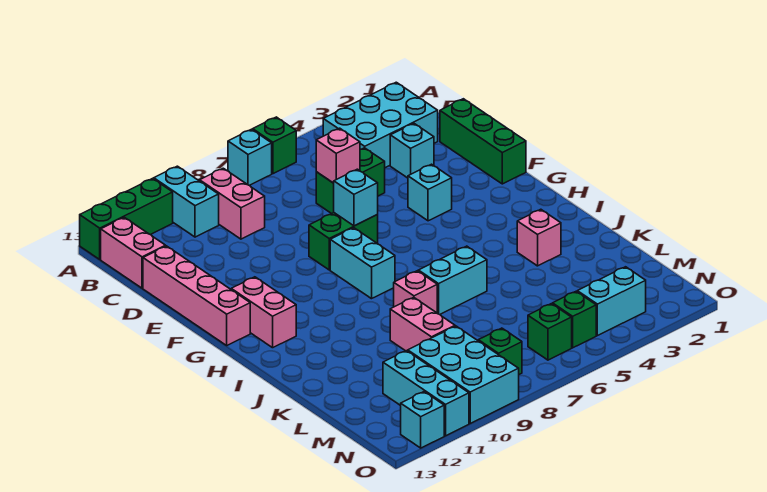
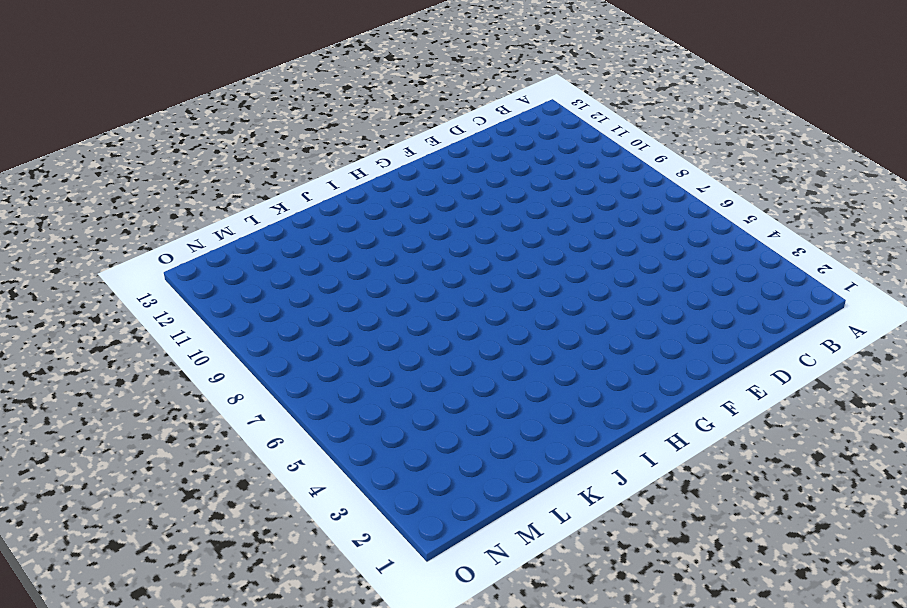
none -> green brick A6 level 1
none -> cyan brick A7 level 1
none -> cyan brick A10:B10 level 1

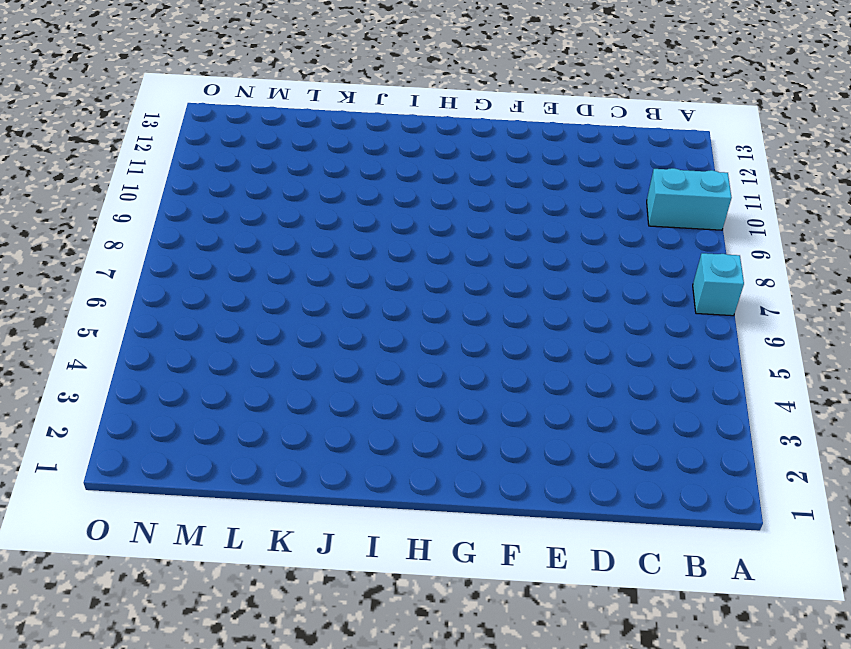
none -> green brick A6 level 1
none -> green brick A11:A13 level 1
none -> cyan brick B2:C4 level 1

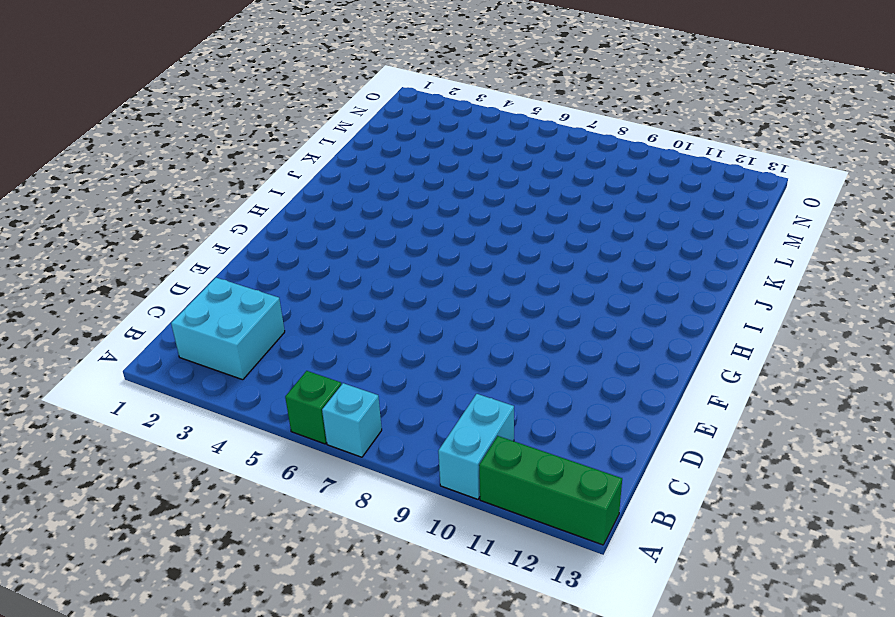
cyan brick B2:C3 level 1 -> cyan brick B2:C4 level 1
none -> pink brick B9:C9 level 1
none -> pink brick B13:C13 level 1
none -> green brick D1:F1 level 1

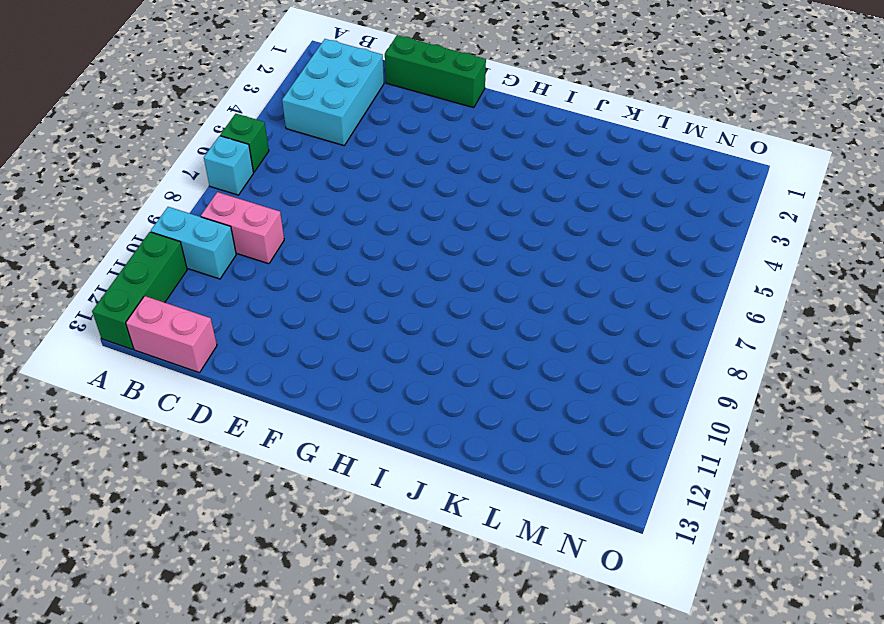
none -> cyan brick D3 level 1
none -> green brick D5:D6 level 1
none -> pink brick D13:G13 level 1

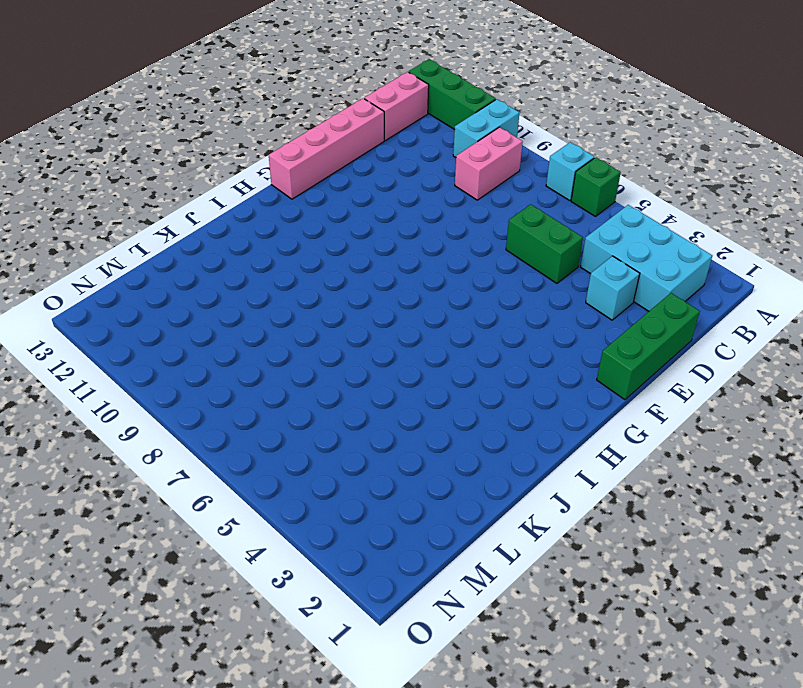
none -> cyan brick F4 level 1
none -> green brick F7:F8 level 1
none -> cyan brick G8:H8 level 1

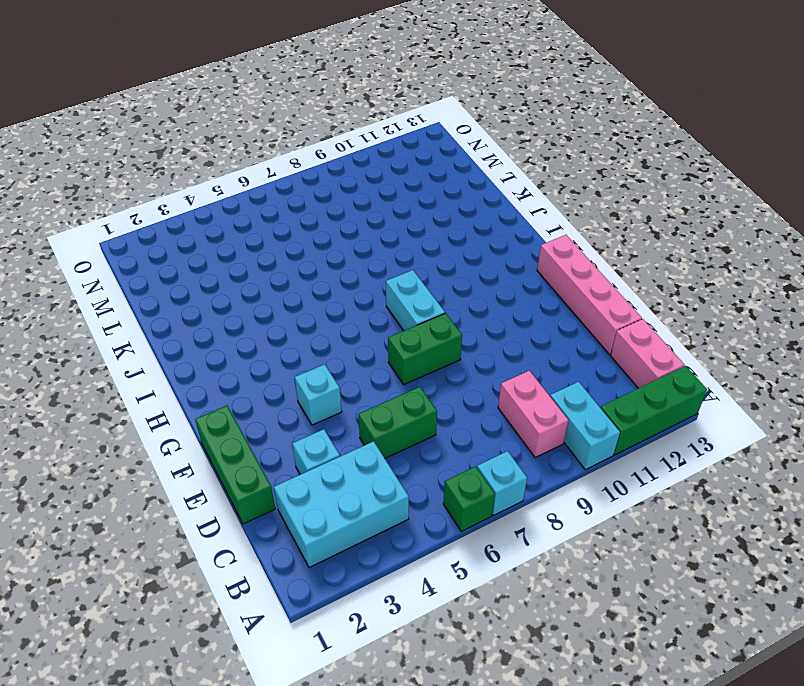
none -> pink brick G12:H12 level 1
none -> pink brick J3 level 1
none -> cyan brick J6:J7 level 1

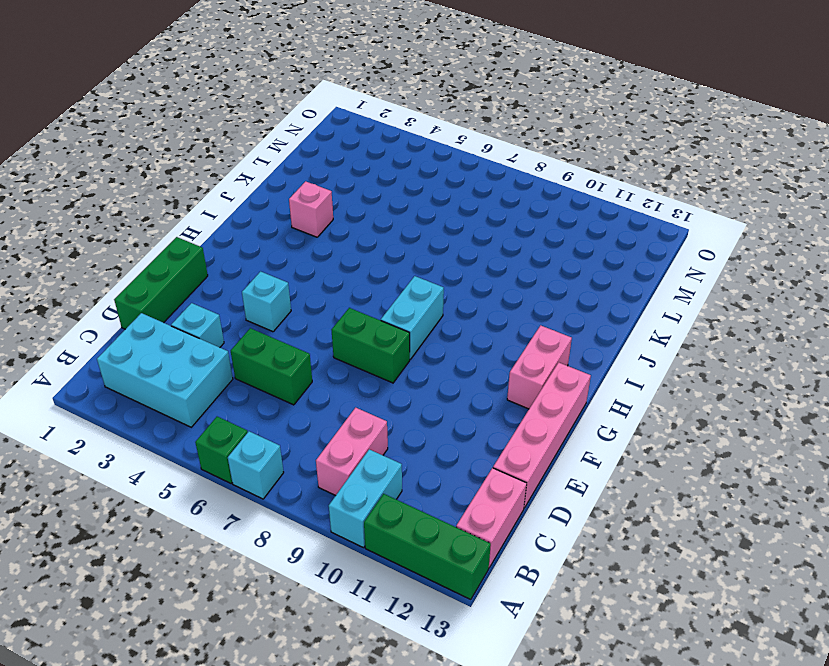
none -> cyan brick J6:J7 level 1
none -> pink brick J8 level 1
none -> pink brick K9:L9 level 1

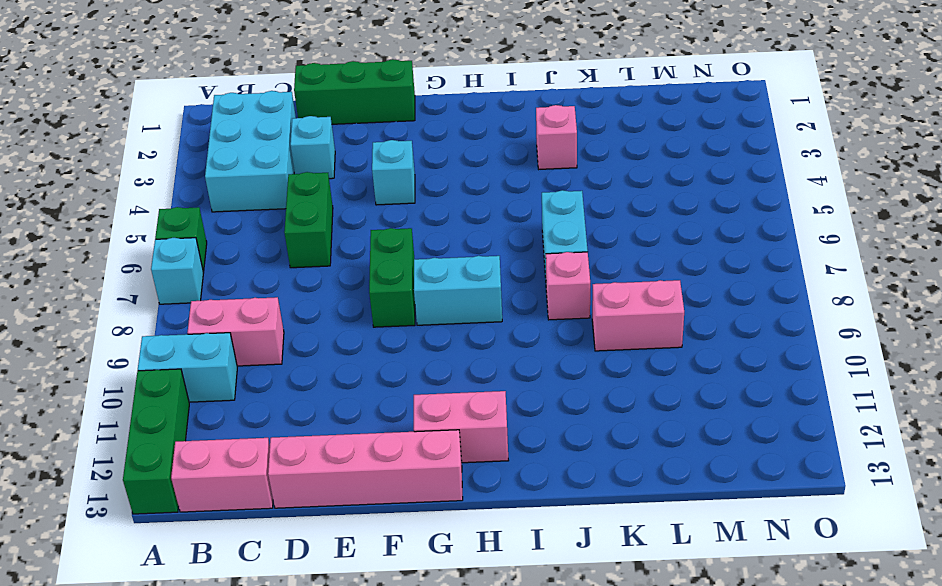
none -> cyan brick M9:O10 level 1
none -> cyan brick M11:O11 level 1
none -> cyan brick N3:N4 level 1

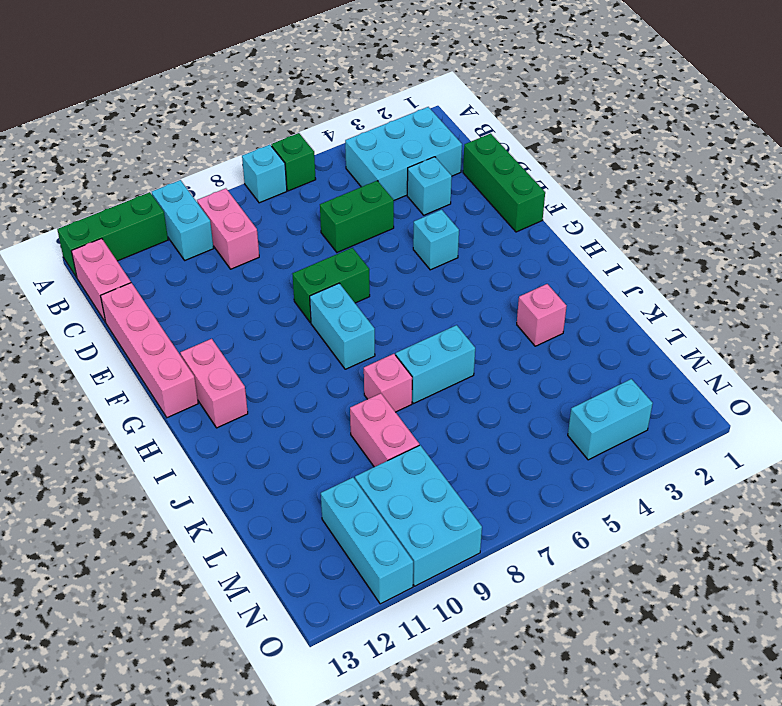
none -> green brick N5 level 1
none -> green brick N6 level 1
none -> green brick N8 level 1

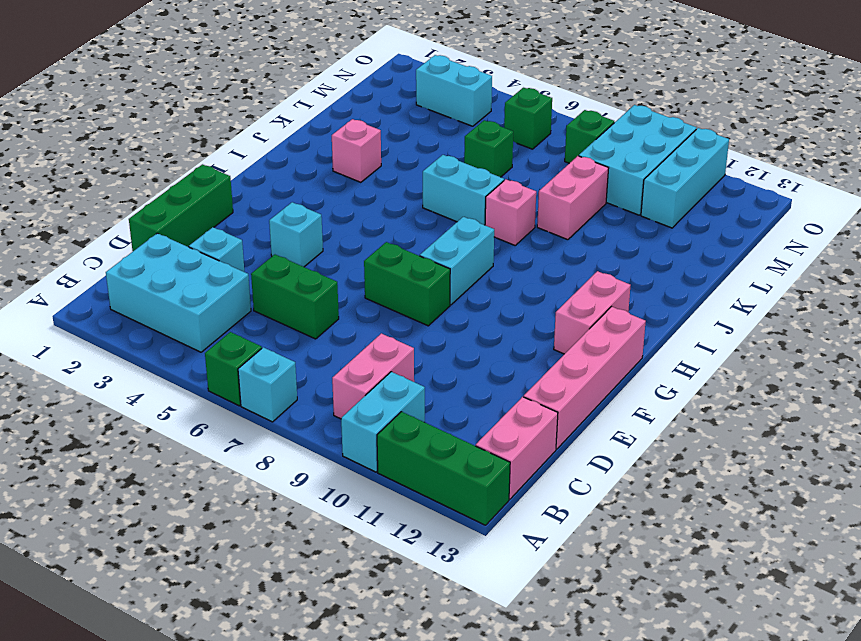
green brick L6 level 1 -> green brick N5 level 1
none -> cyan brick O12 level 1
none -> pink brick D6 level 2
none -> cyan brick F7 level 2

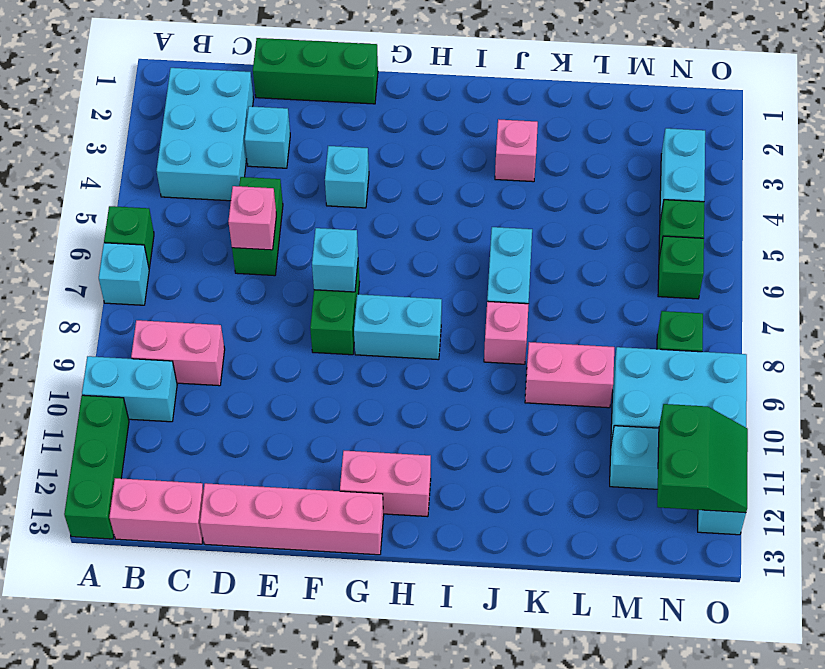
green slope N11:O12 level 2 top N -> none

